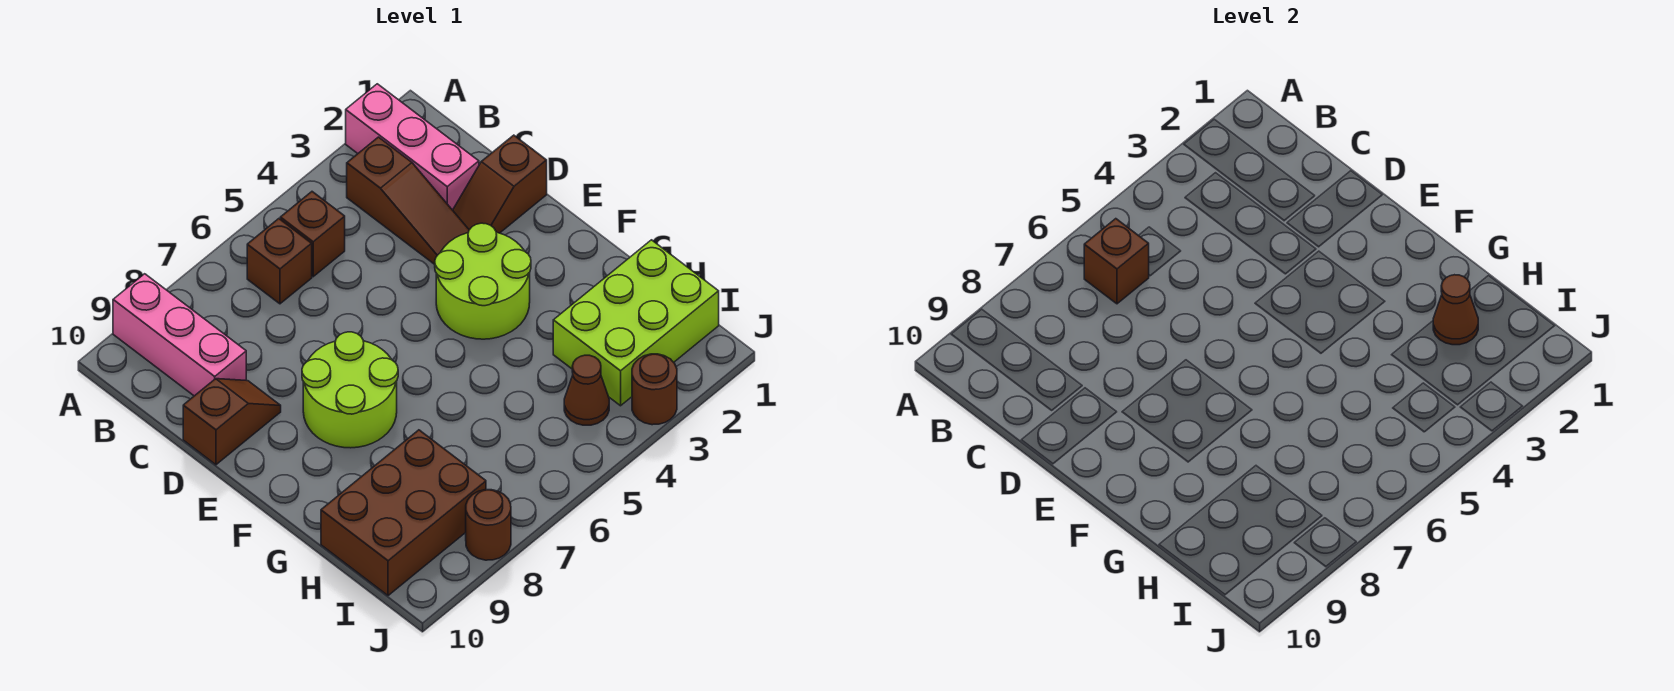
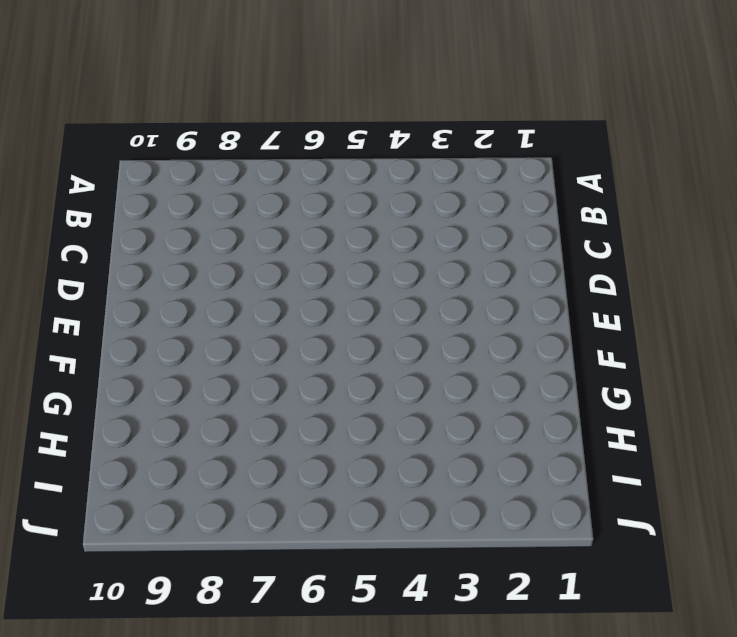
none -> pink brick A2:C2 level 1
none -> pink brick A9:C9 level 1
none -> brown slope B3:D3 level 1 top B

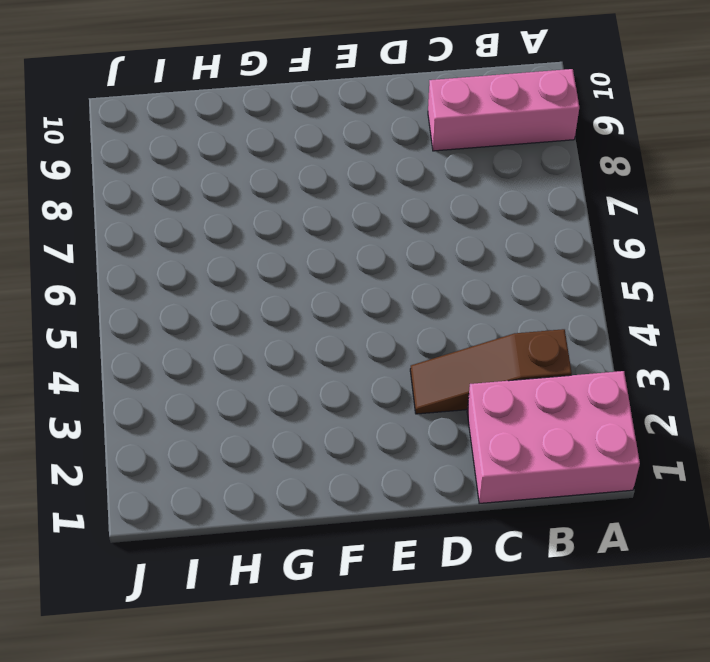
pink brick A1:C2 level 1 -> pink brick A2:C2 level 1
none -> brown brick B5 level 1
none -> brown brick B6 level 1
none -> brown slope D1:D2 level 1 top 1

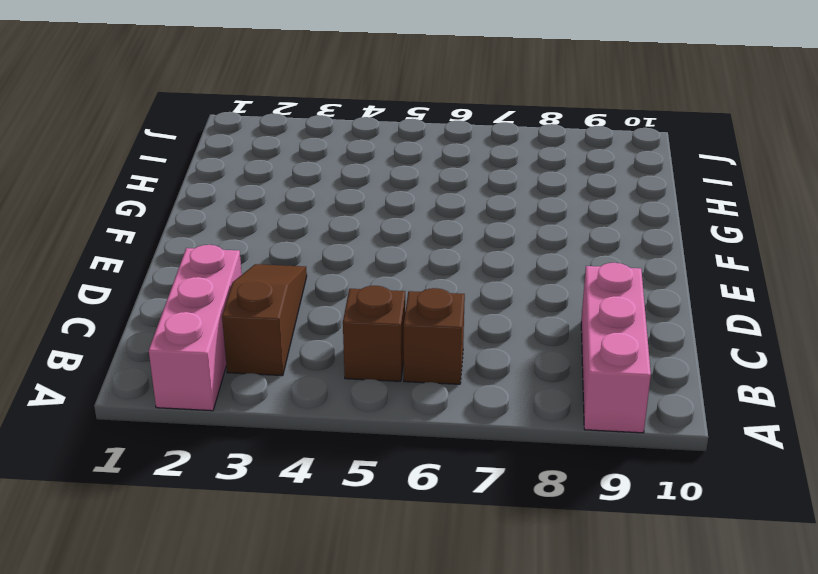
none -> brown slope D1:D2 level 1 top 1
none -> brown slope D9:D10 level 1 top 10
none -> lime round brick E3:F4 level 1

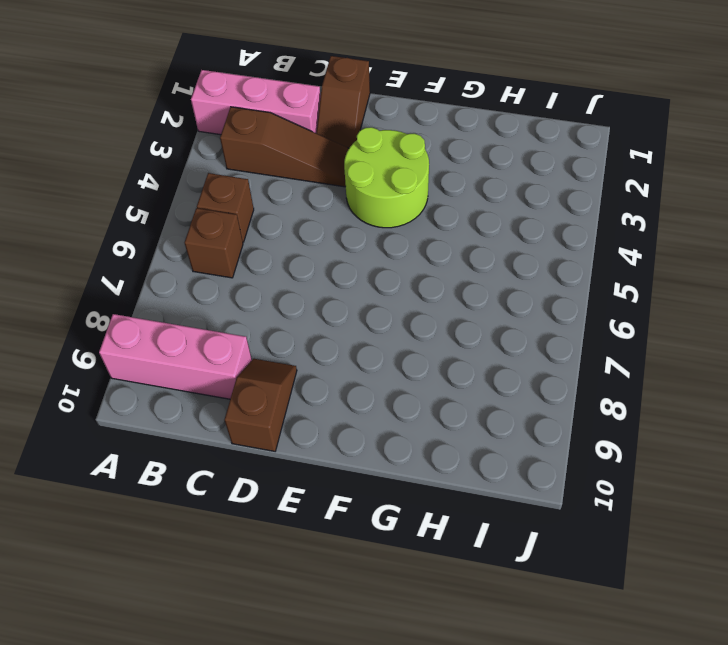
none -> lime round brick E7:F8 level 1
none -> lime brick H1:I3 level 1
none -> brown brick H8:I10 level 1

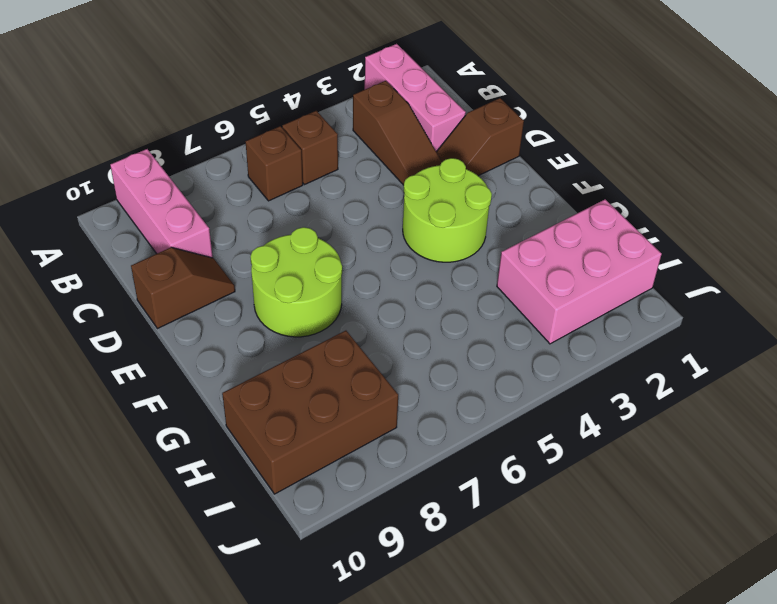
pink brick H1:I3 level 1 -> lime brick H1:I3 level 1
none -> brown cone I4 level 1
none -> brown round brick J3 level 1
none -> brown round brick J8 level 1

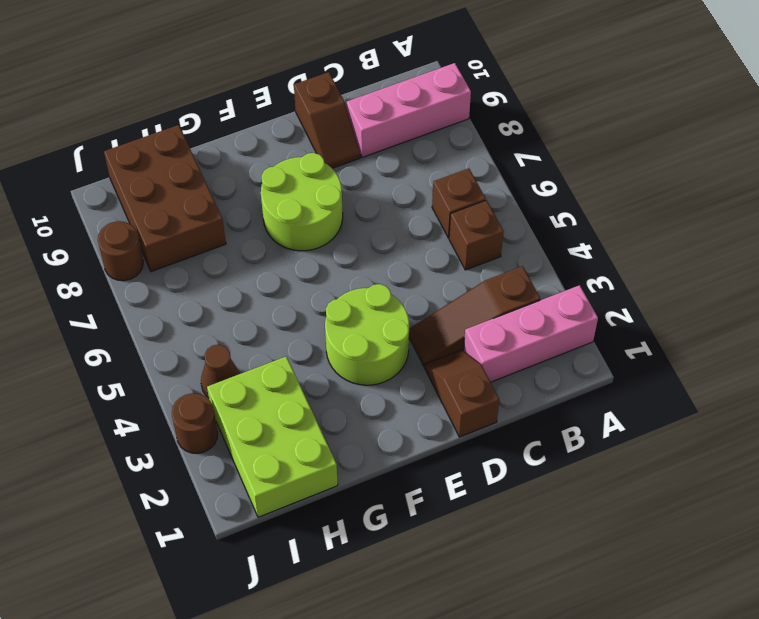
none -> brown brick B6 level 2
none -> brown cone H2 level 2

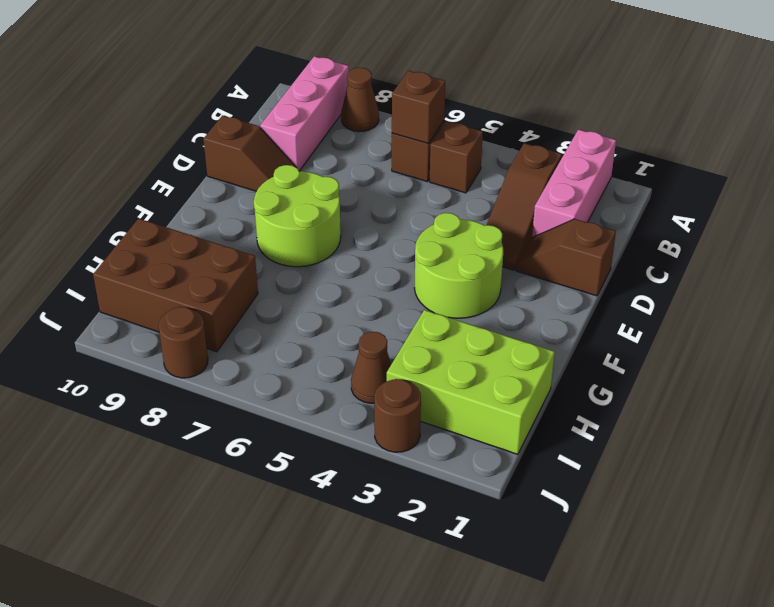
brown cone A8 level 1 -> brown cone H2 level 2

